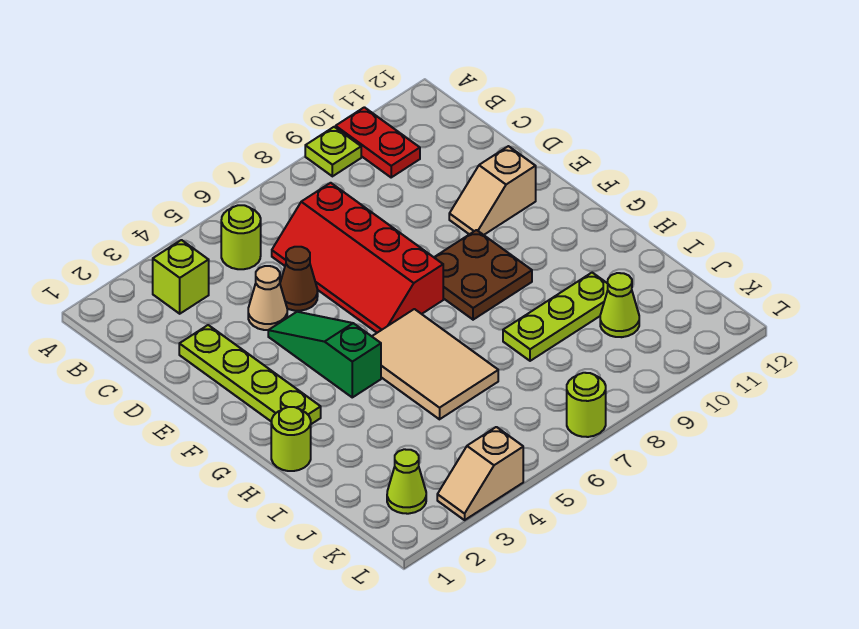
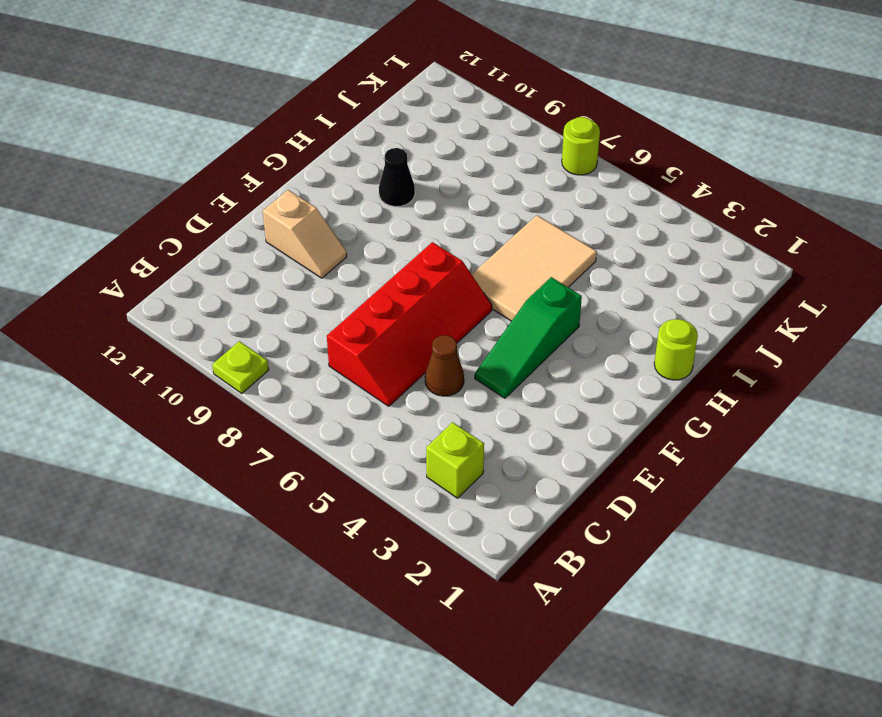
black cone H10 level 1 -> none
none -> red plate A10:B10 level 1
none -> lime round brick B5 level 1
none -> lime plate D2:G2 level 1

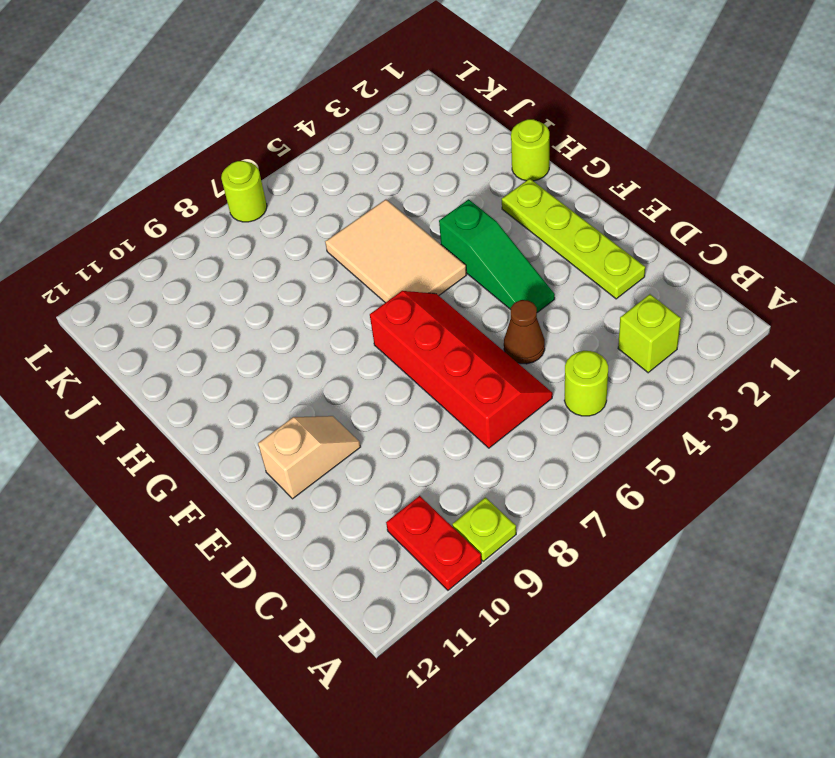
none -> tan cone D4 level 1
none -> brown plate F8:G9 level 1
none -> lime plate I8:I10 level 1

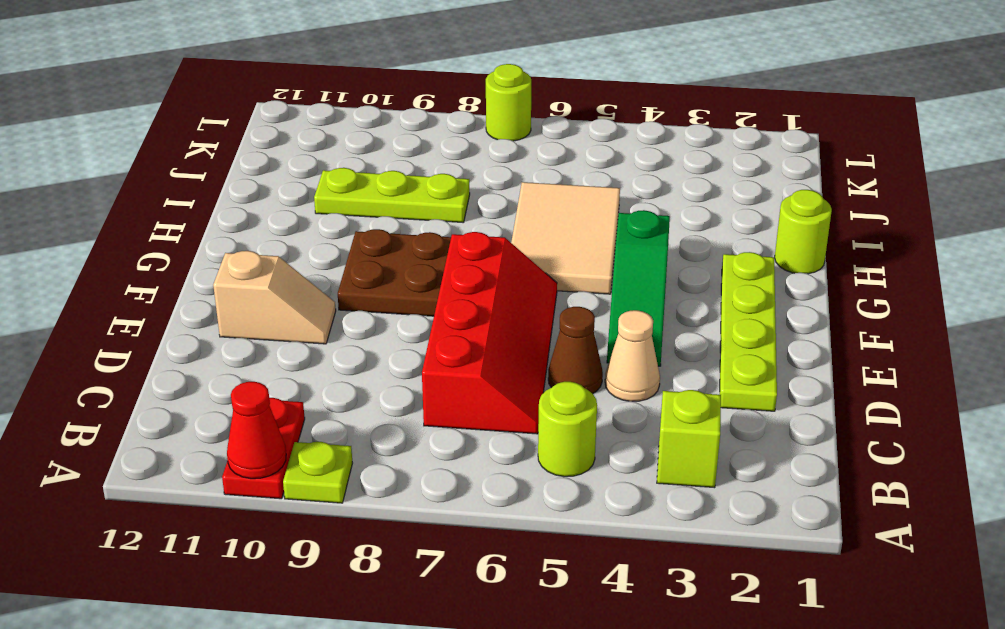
red cone A10 level 2 -> none
none -> lime cone J10 level 1
none -> lime cone K2 level 1
none -> tan slope L3:L4 level 1 top 4

